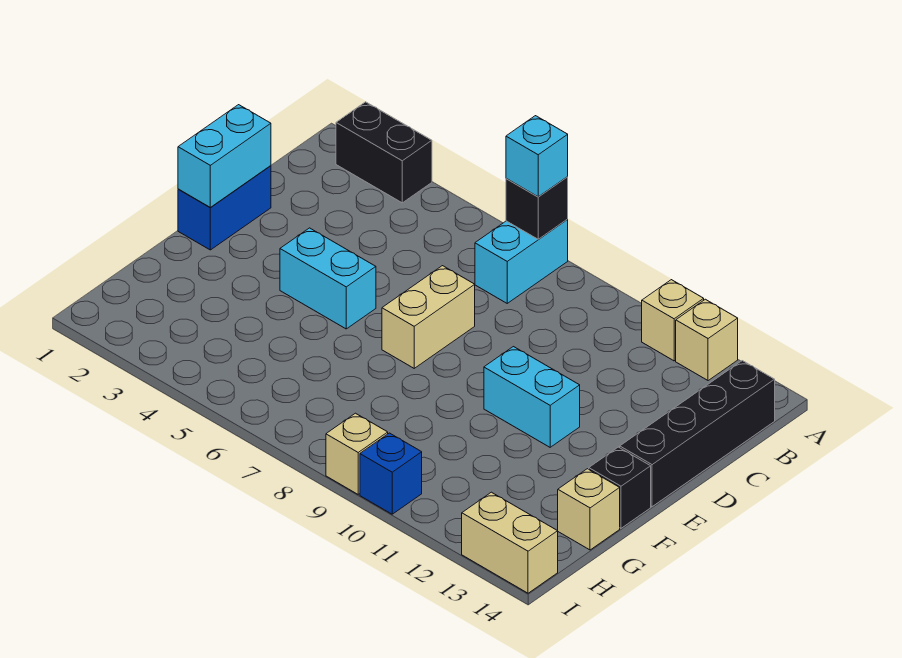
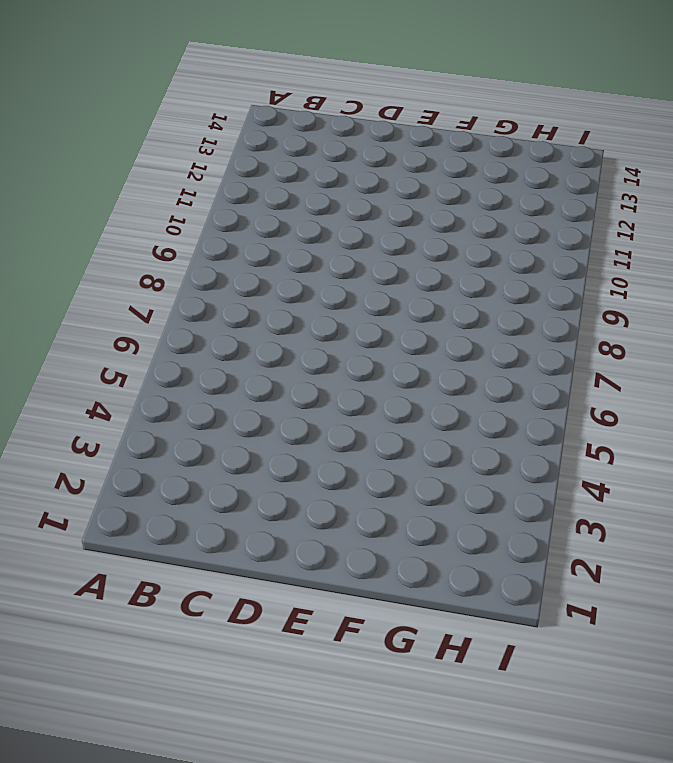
none -> black brick A2:A3 level 1
none -> cyan brick A7:B7 level 1
none -> tan brick A11 level 1

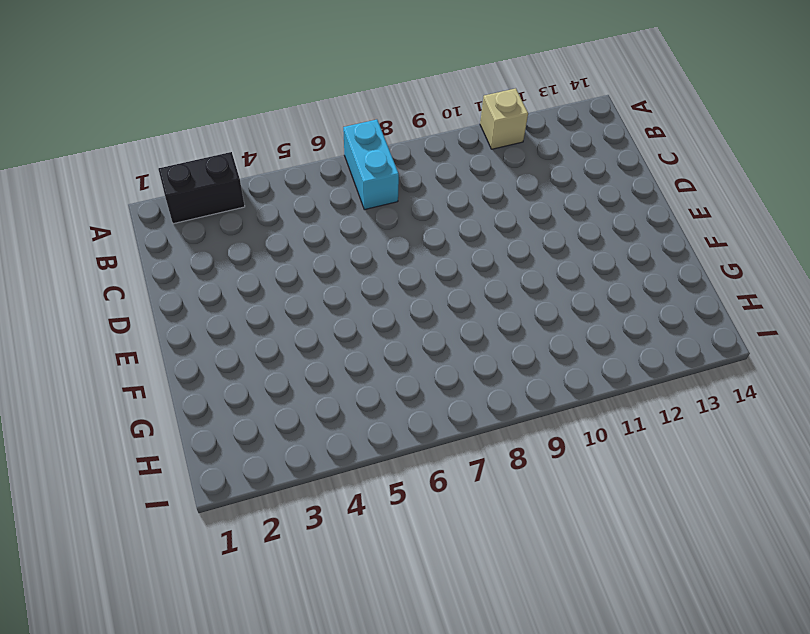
none -> tan brick A12 level 1
none -> black brick B14:E14 level 1
none -> blue brick D1:E1 level 1

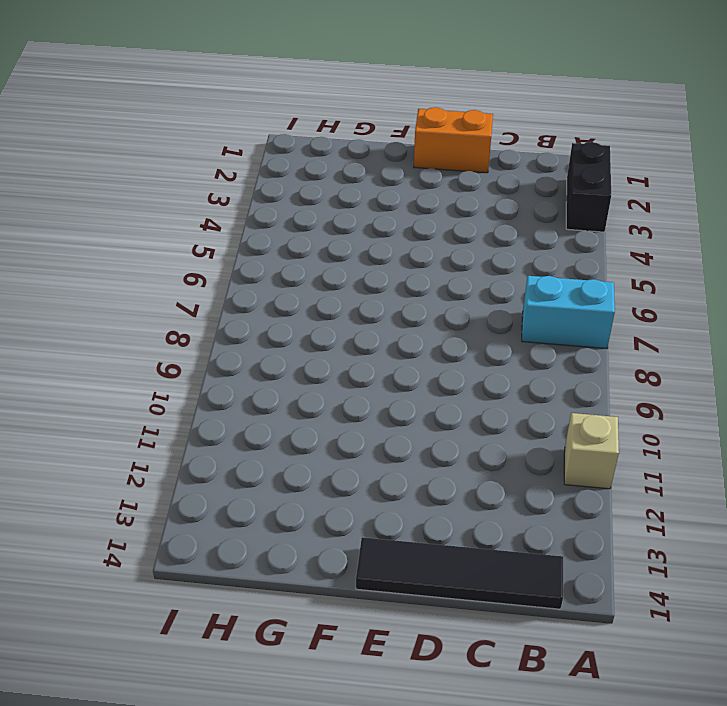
black tile B14:E14 level 1 -> black brick B14:E14 level 1
orange brick D1:E1 level 1 -> blue brick D1:E1 level 1
none -> tan brick A12 level 1
none -> tan brick D7:E7 level 1
none -> cyan brick E4:E5 level 1

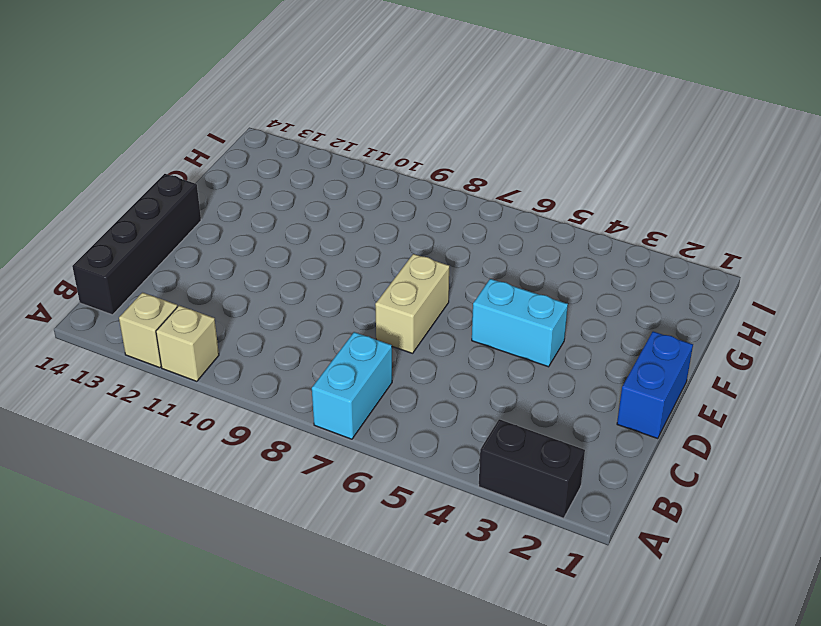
none -> cyan brick E10:E11 level 1
none -> black brick F14 level 1
none -> tan brick G14 level 1

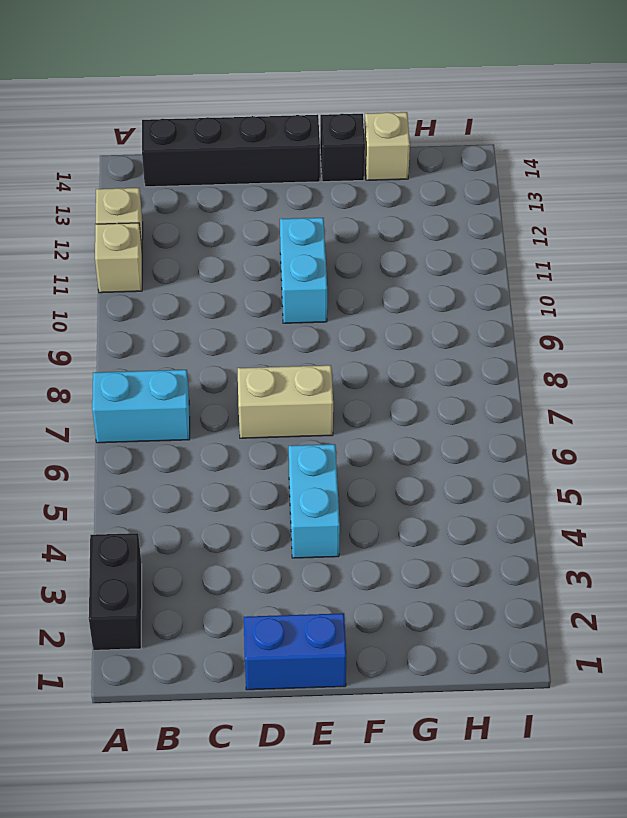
none -> tan brick I9 level 1
none -> blue brick I10 level 1
none -> tan brick I13:I14 level 1

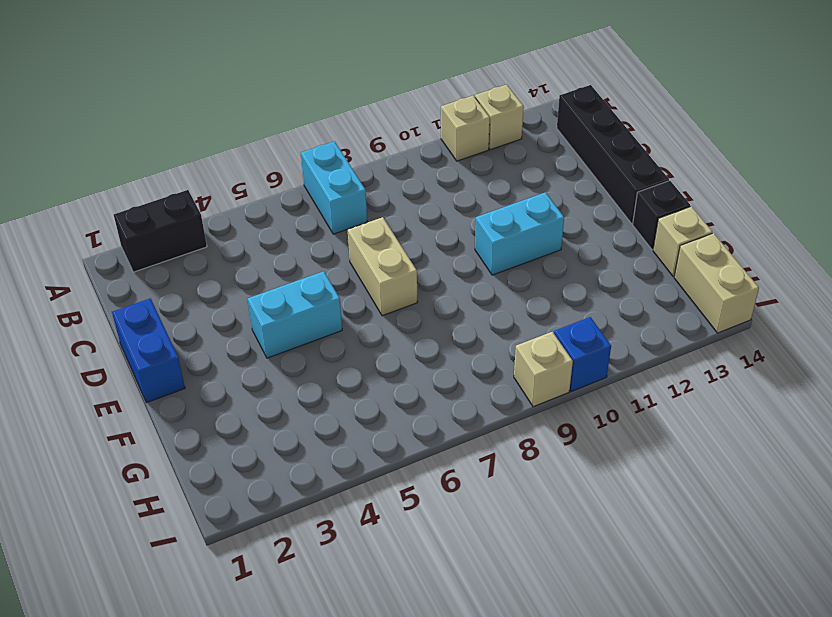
tan brick H14:I14 level 1 -> tan brick I13:I14 level 1
none -> black brick A7 level 2
none -> cyan brick D1:E1 level 2
none -> cyan brick A7 level 3

